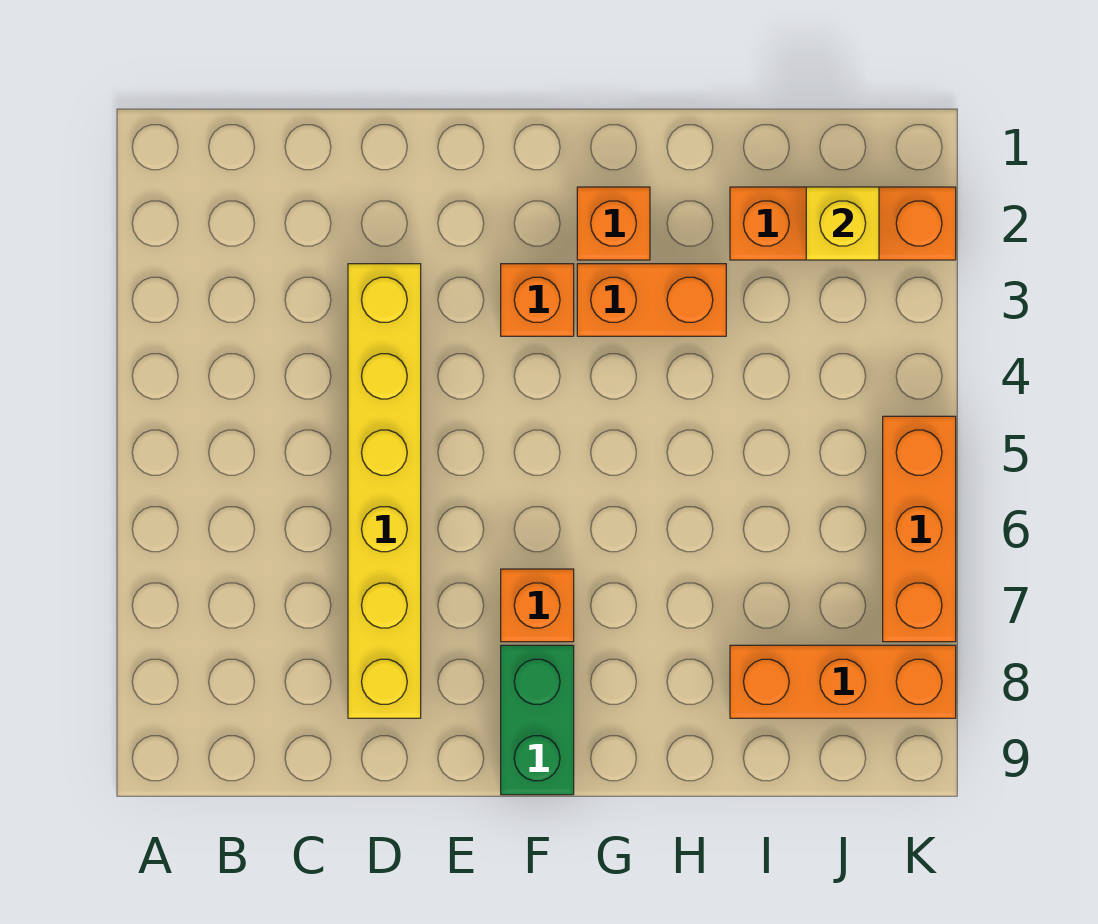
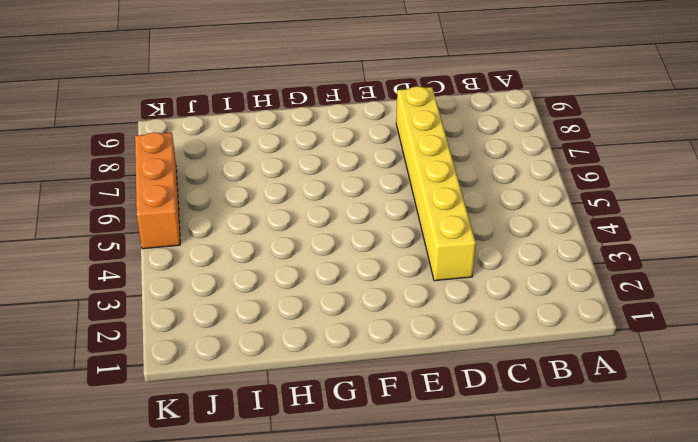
none -> orange brick F3 level 1
none -> orange brick F7 level 1

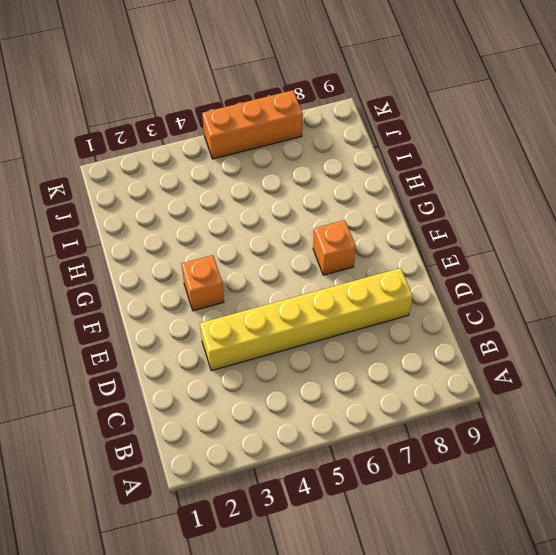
none -> green brick F8:F9 level 1
none -> orange brick G2 level 1

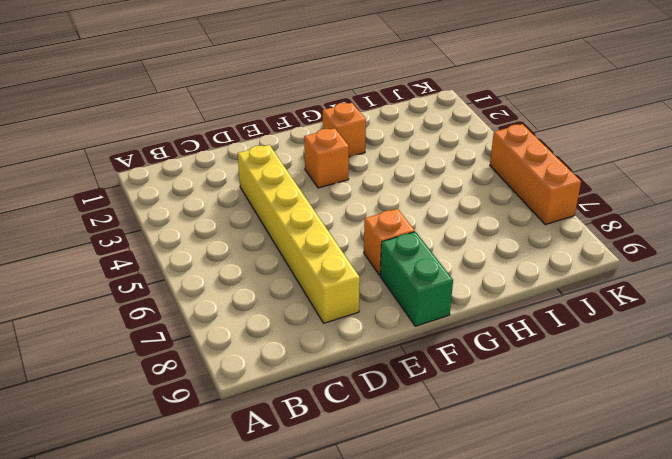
none -> orange brick G3:H3 level 1
none -> orange brick I2:K2 level 1

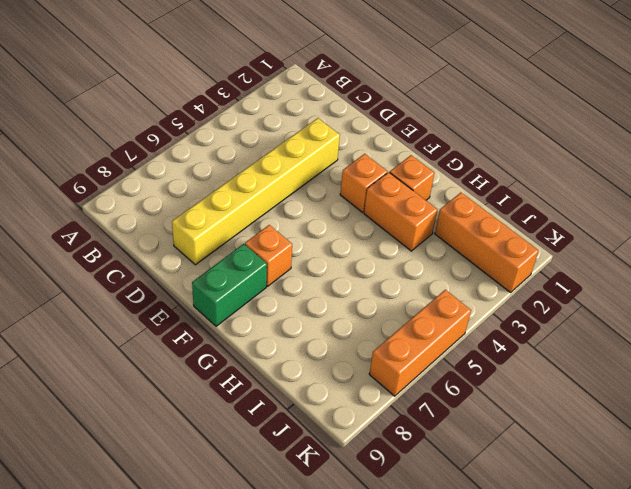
none -> orange brick I8:K8 level 1
none -> yellow brick J2 level 2

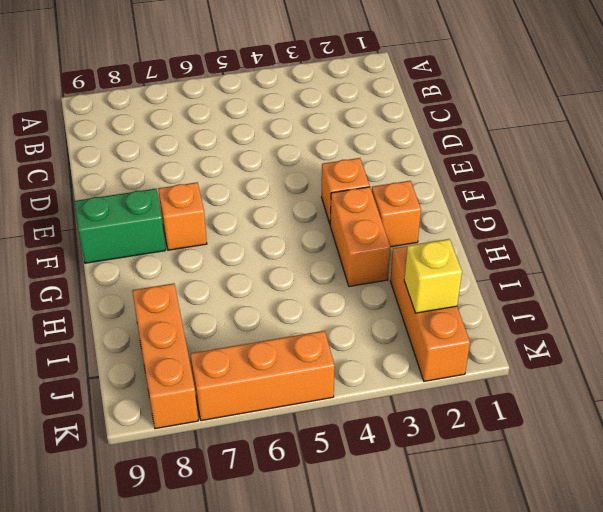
none -> yellow brick D3:D8 level 1

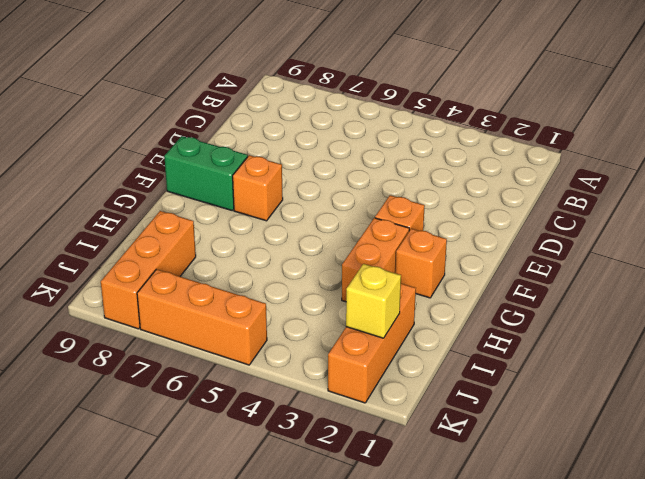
none -> yellow brick D3:D8 level 1

